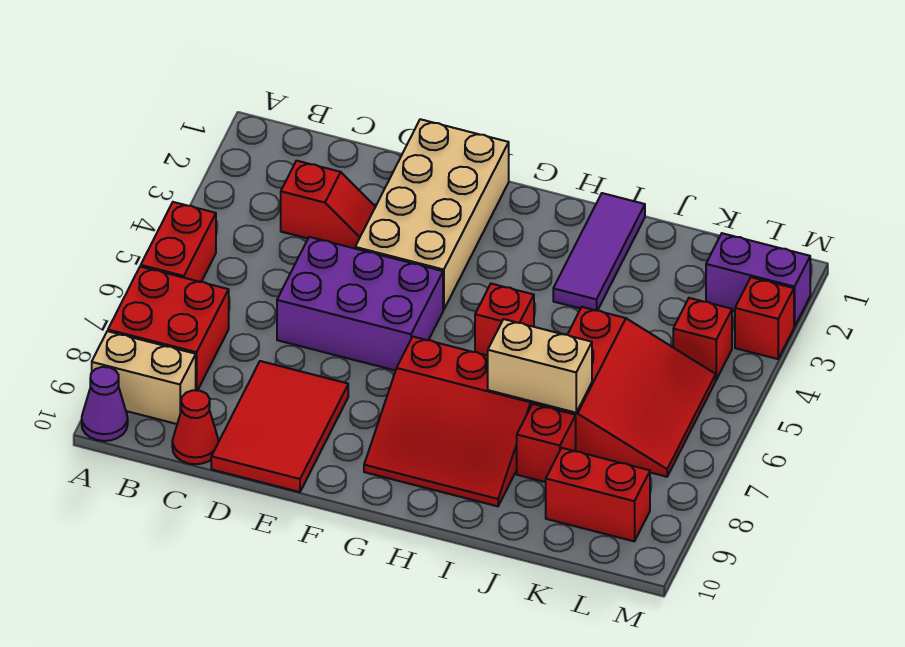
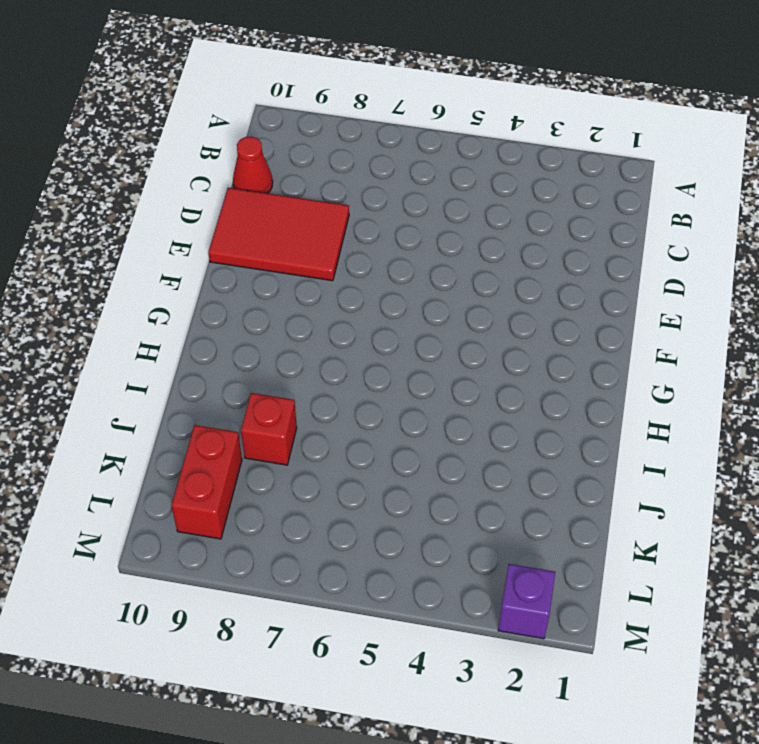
purple brick M2 level 1 -> purple brick L2:M2 level 1
none -> red brick A5:A6 level 1
none -> red brick A7:B8 level 1
none -> tan brick A9:B9 level 1

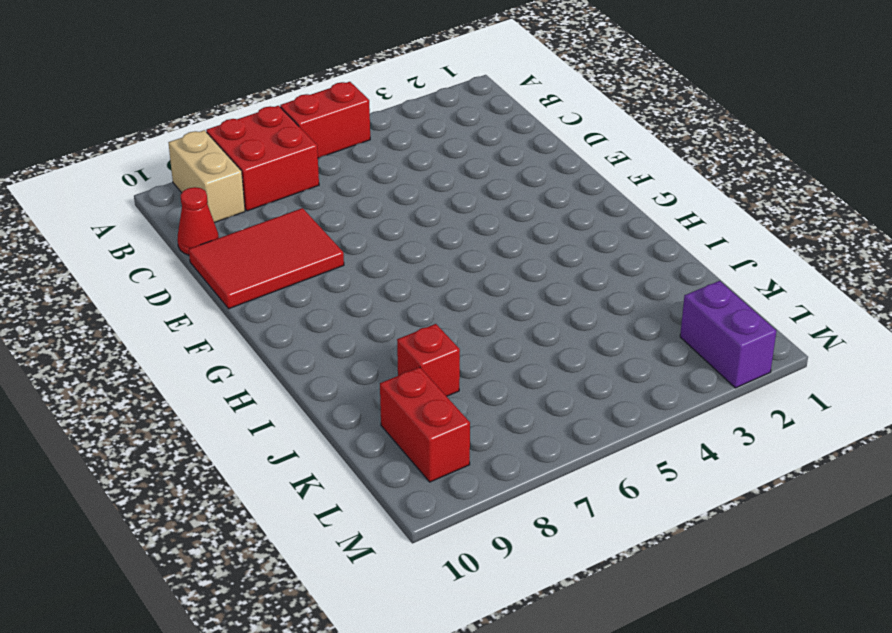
none -> purple cone A10 level 1
none -> red slope C3:D3 level 1 top C
none -> purple brick D5:F6 level 1

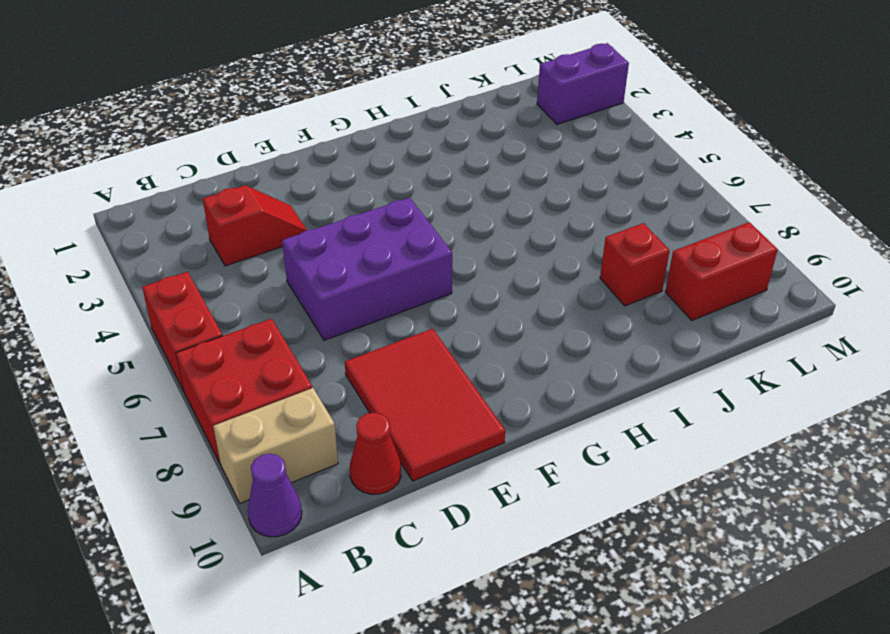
none -> tan brick E1:F4 level 1
none -> red slope G7:I9 level 1 top 7
none -> red brick H5 level 1

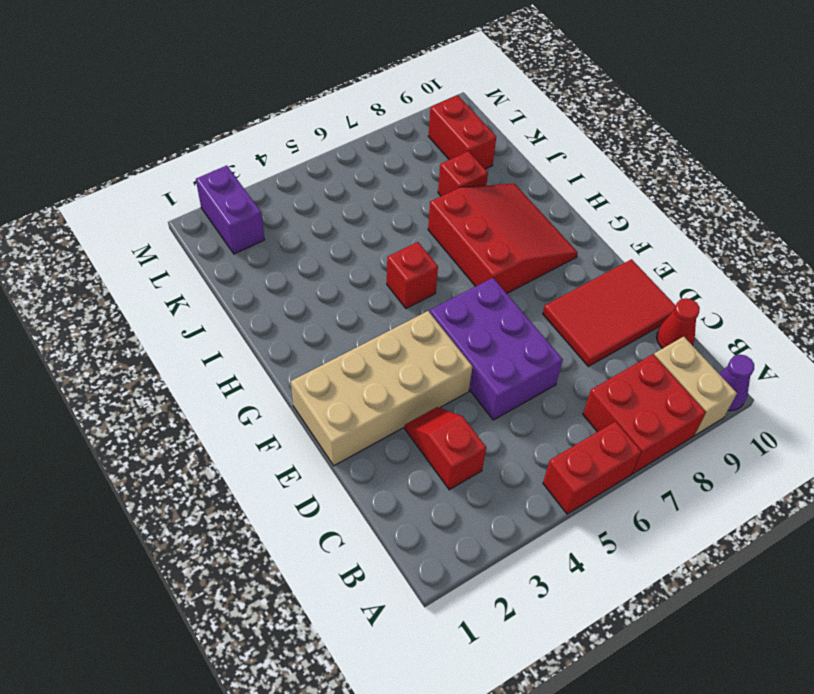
none -> purple tile I1:I3 level 1
none -> red slope J5:L7 level 1 top J
none -> red brick L4 level 1

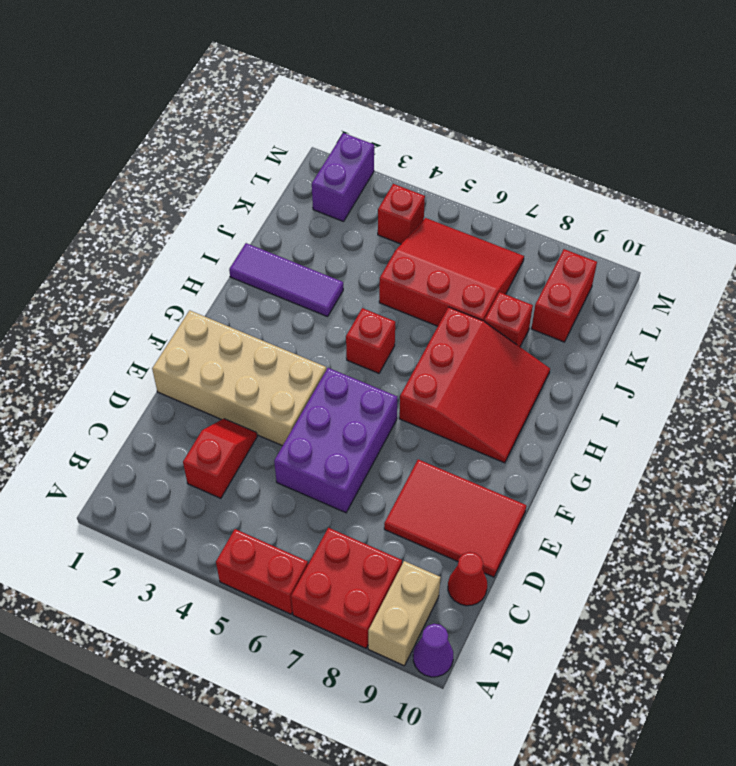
none -> red brick M3 level 1
none -> tan brick I7:J7 level 2

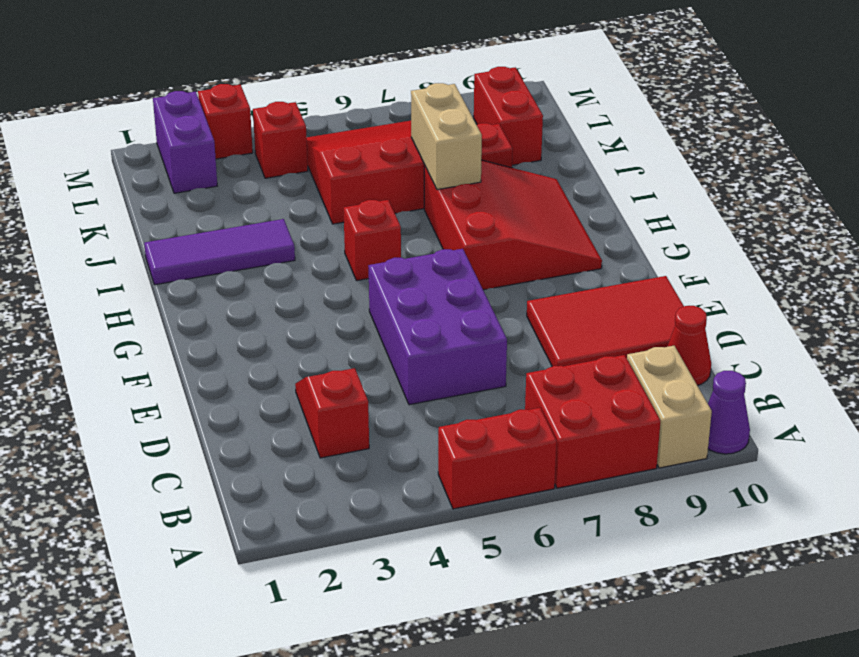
none -> tan brick E1:F4 level 1

